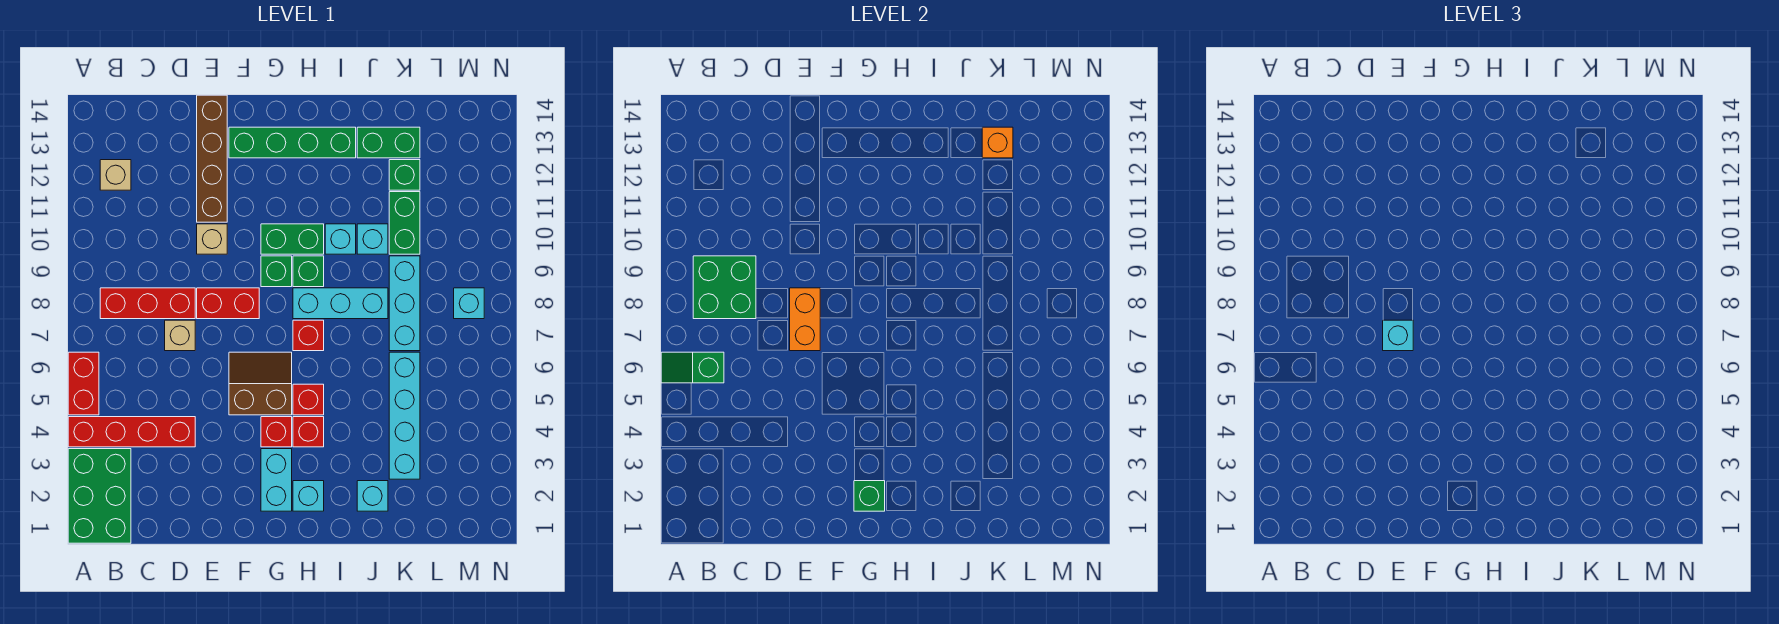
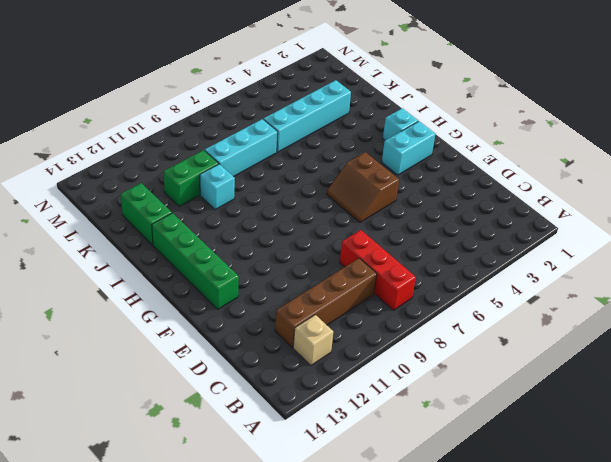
brown brick C9:C12 level 1 -> brown brick E11:E14 level 1
none -> green brick A1:B3 level 1
none -> red brick A4:D4 level 1
none -> red brick A5:A6 level 1
none -> tan brick D7 level 1

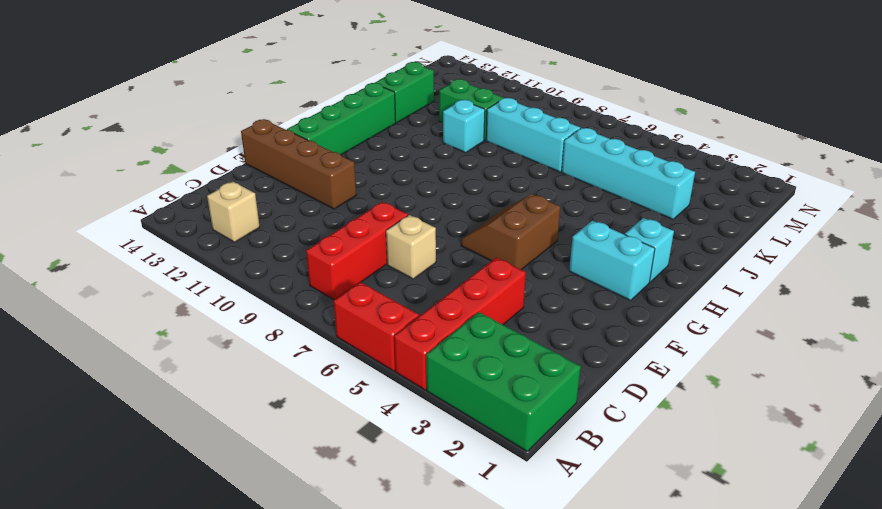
none -> red brick E8:F8 level 1
none -> tan brick E10 level 1
none -> red brick G4 level 1
none -> green brick G9 level 1

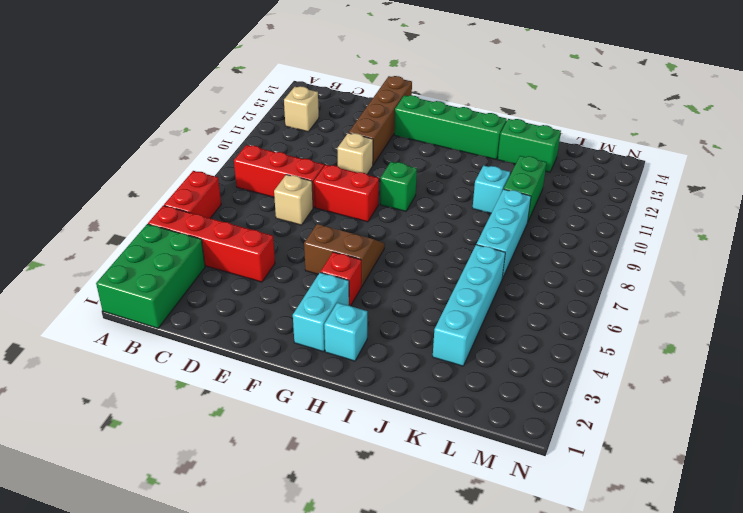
none -> green brick G10:H10 level 1
none -> red brick H4 level 1
none -> red brick H5 level 1
none -> red brick H7 level 1

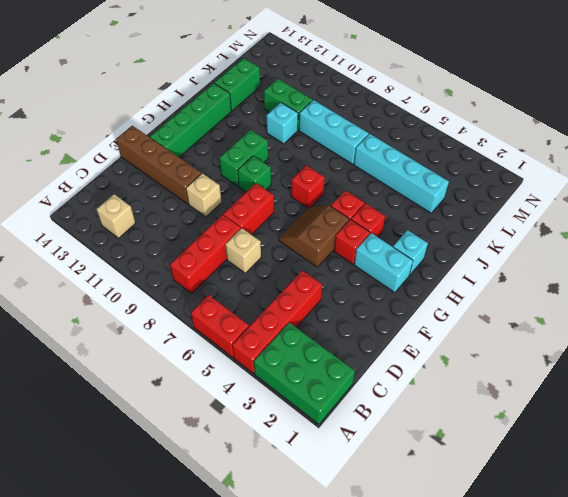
none -> cyan brick H8:J8 level 1
none -> green brick H9 level 1
none -> cyan brick I10 level 1
none -> cyan brick J2 level 1

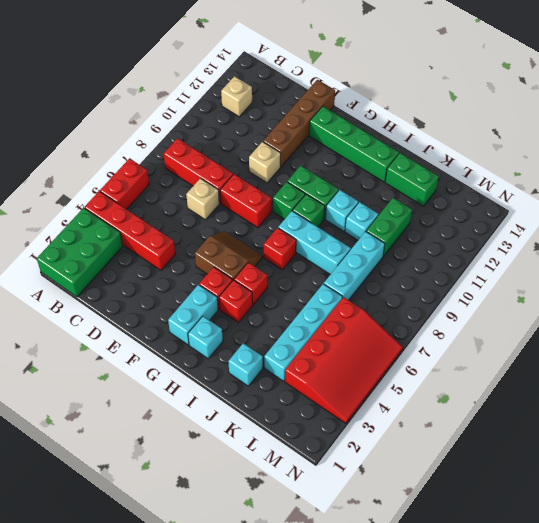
red slope L3:N6 level 1 top L -> none
none -> green brick K12 level 1
none -> cyan brick M8 level 1
none -> green slope A6:B6 level 2 top B
none -> green brick B8:C9 level 2

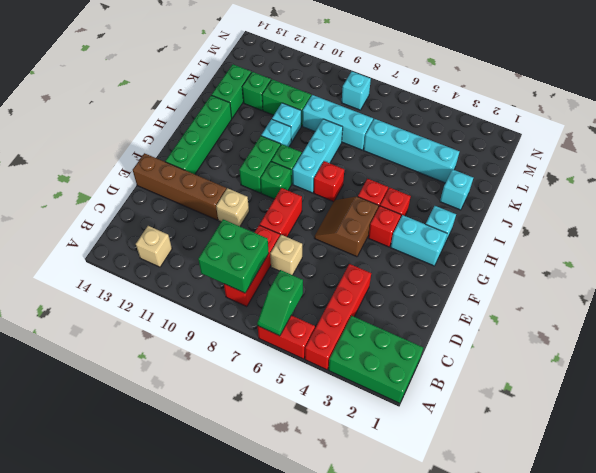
none -> orange brick E7:E8 level 2
none -> green brick G2 level 2
none -> orange brick K13 level 2
none -> cyan brick E7 level 3

